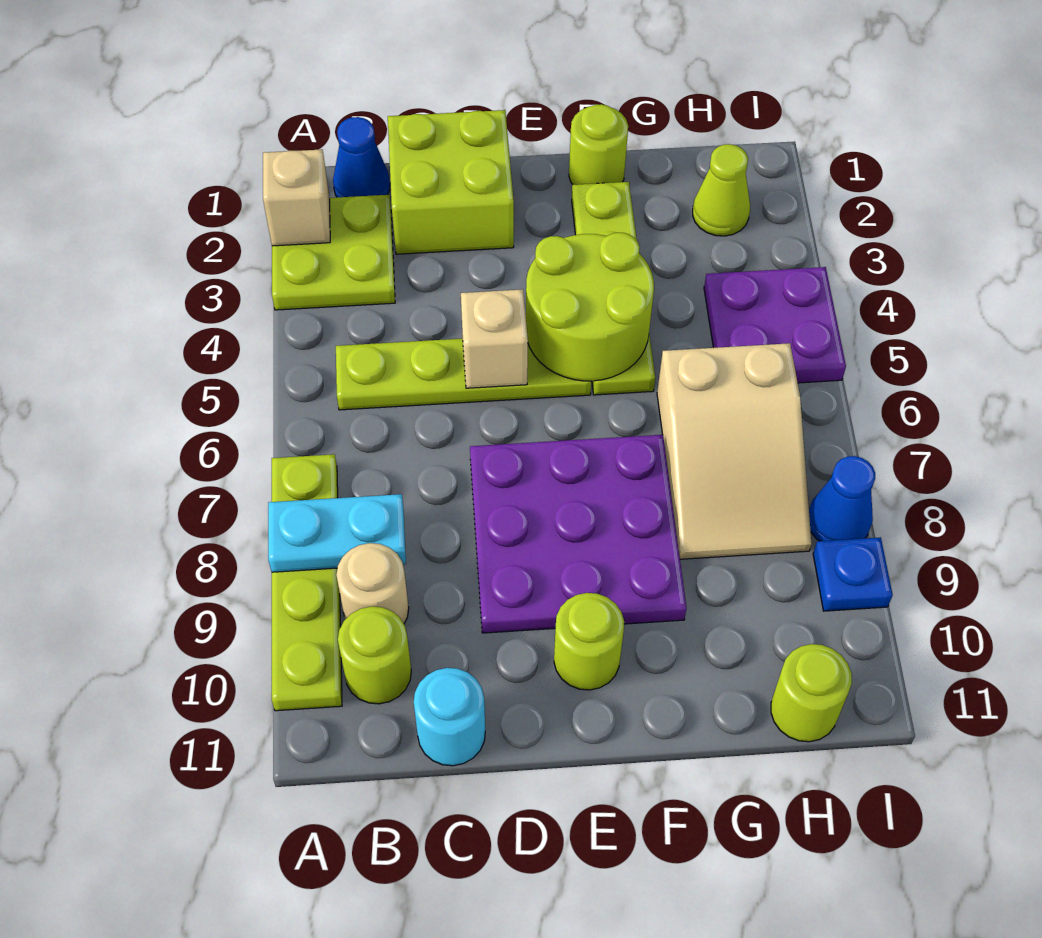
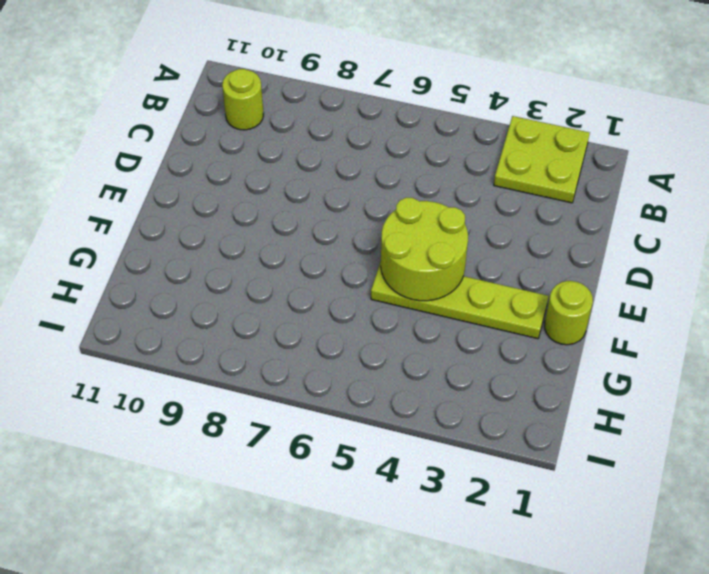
none -> lime plate A7:A10 level 1
none -> blue cone B1 level 1
none -> lime plate B5:E5 level 1

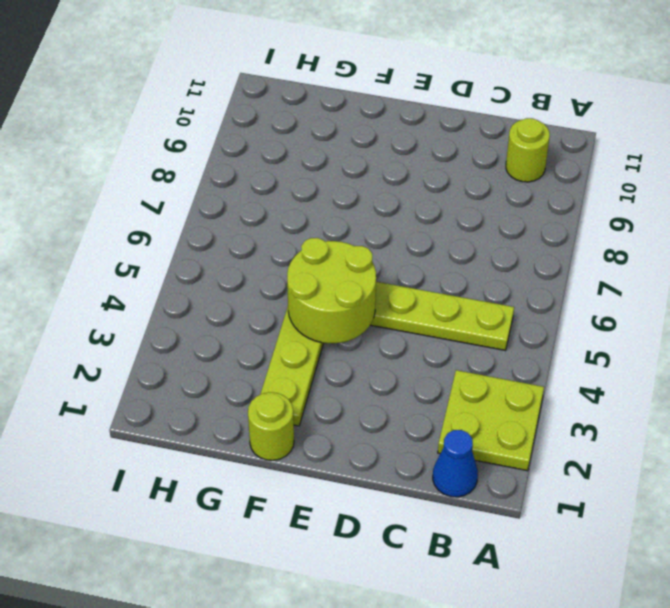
none -> lime plate A7:A10 level 1
none -> tan round brick B9 level 1
none -> lime brick C1:D2 level 1

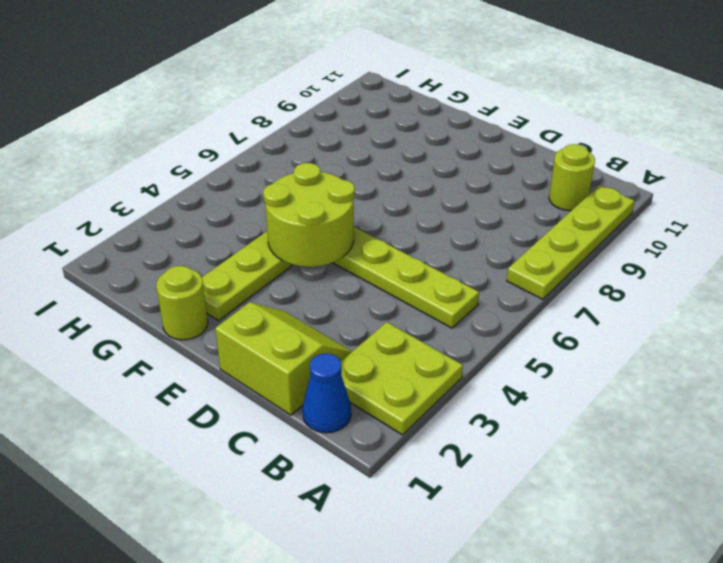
lime slope C1:D2 level 1 top 1 -> lime brick C1:D2 level 1
none -> tan round brick B9 level 1
none -> cyan round brick C11 level 1
none -> purple plate D7:F9 level 1

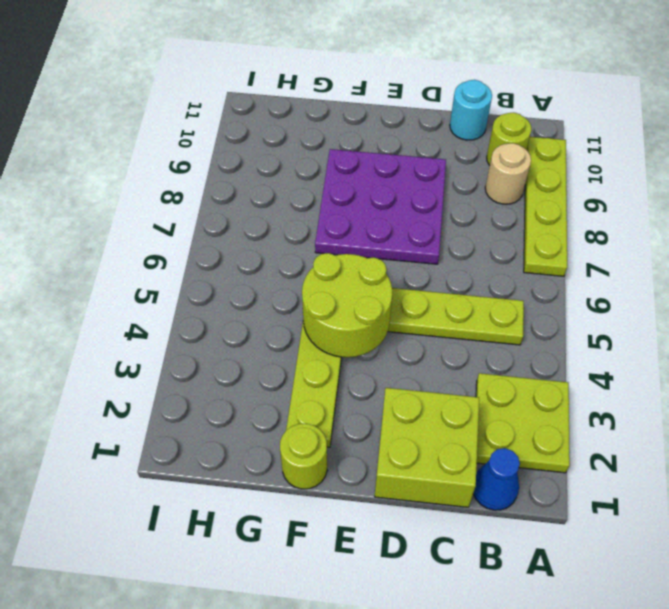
none -> lime round brick E10 level 1
none -> tan slope G6:H8 level 1 top 6
none -> lime cone H2 level 1

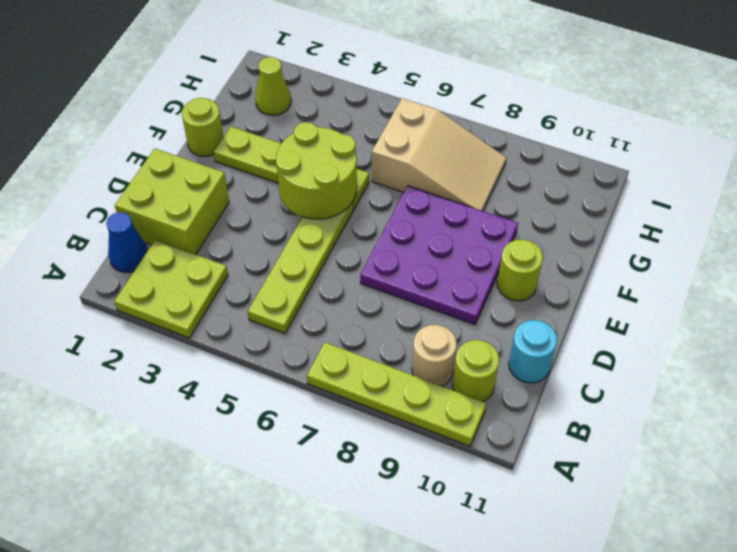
none -> purple plate H4:I5 level 1
none -> lime round brick H11 level 1
none -> blue cone I8 level 1

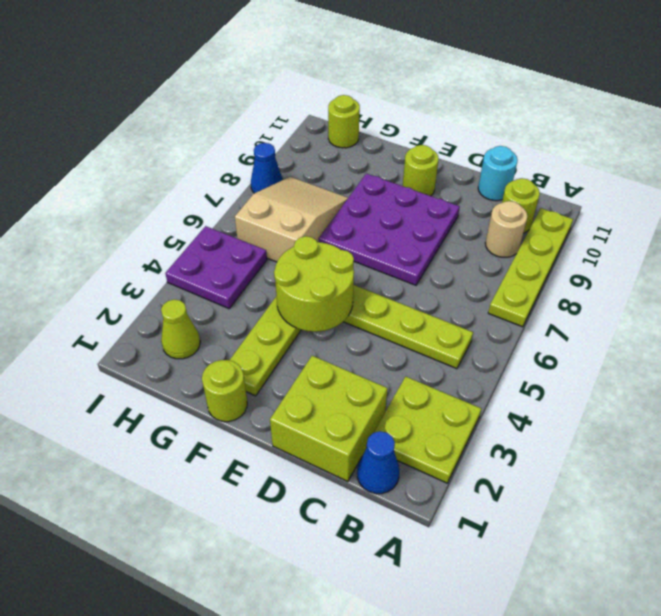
none -> blue plate I9 level 1
none -> tan brick A2 level 2
none -> cyan plate A8:B8 level 2

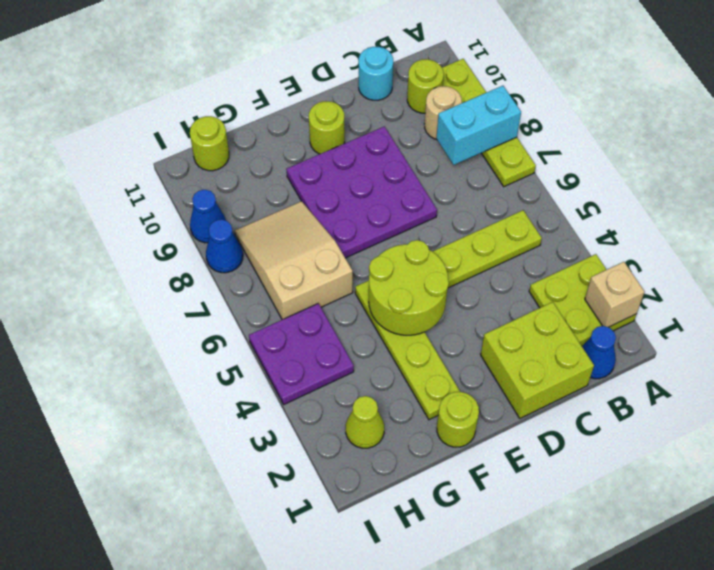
cyan brick A8:B8 level 2 -> cyan plate A8:B8 level 2
blue cone I9 level 1 -> blue plate I9 level 1
none -> tan brick D5 level 2

